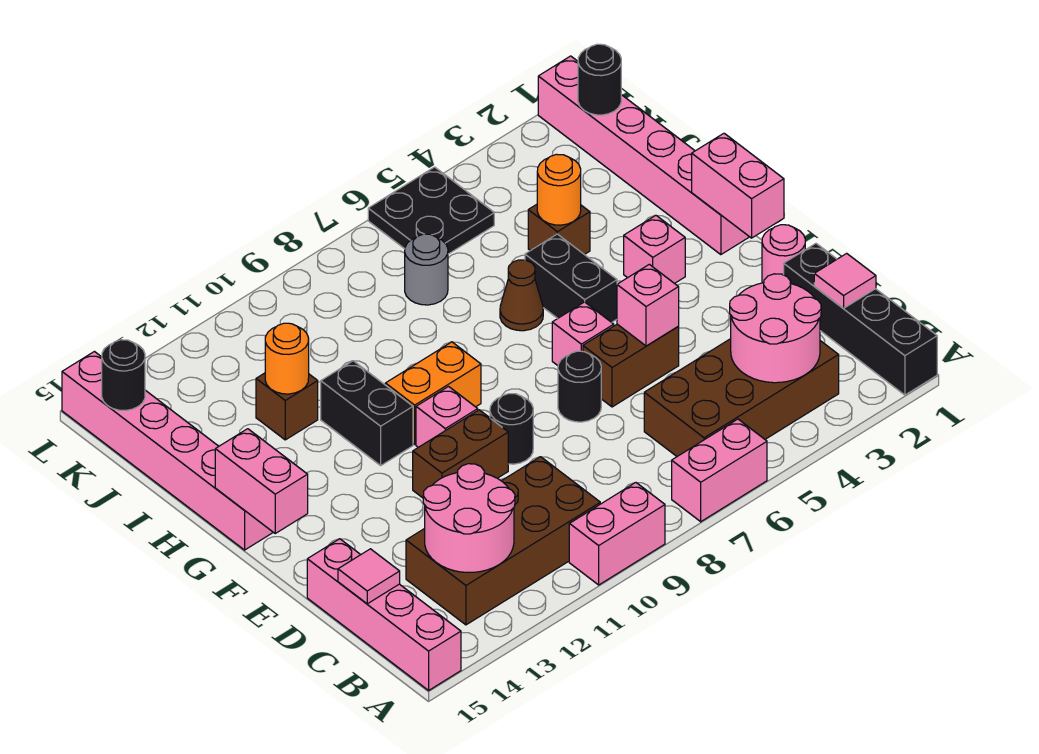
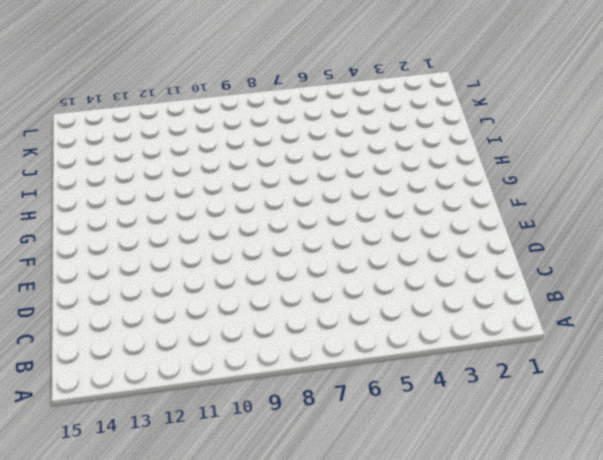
none -> black brick A1:D1 level 1
none -> pink brick A6:A7 level 1
none -> pink brick A9:A10 level 1
none -> pink brick A15:D15 level 1

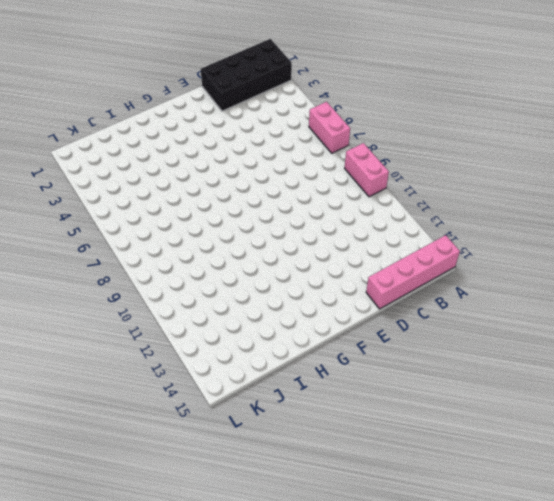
black brick A1:D2 level 1 -> black brick A1:D1 level 1
none -> brown brick B3:C6 level 1
none -> brown brick B10:C13 level 1
none -> pink round brick E1 level 1
none -> brown brick E5:E6 level 1

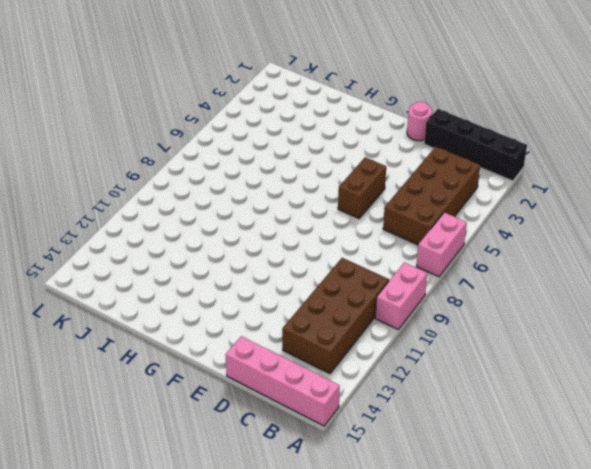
none -> black round brick E7 level 1
none -> black round brick E9 level 1
none -> brown brick E10:E11 level 1
none -> pink brick F6 level 1

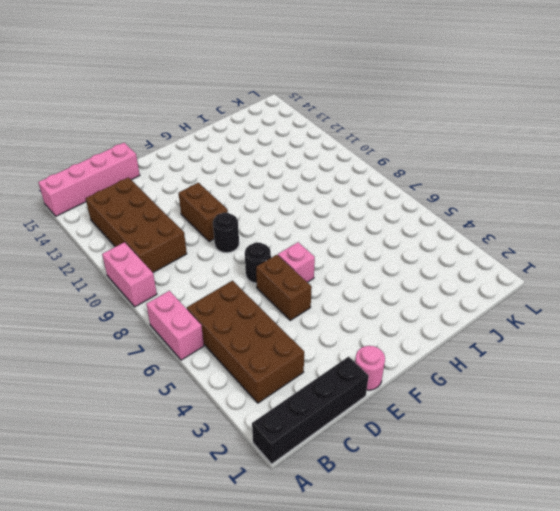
none -> pink brick F10 level 1
none -> pink brick G1:L1 level 1
none -> pink brick G3 level 1
none -> black brick G5:H5 level 1

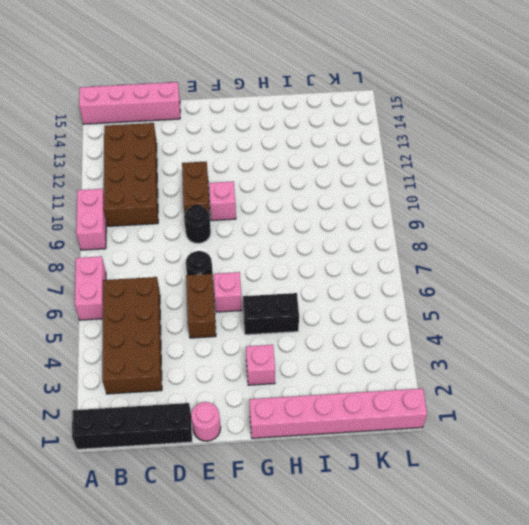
none -> orange brick G9:G10 level 1
none -> black brick G11:H11 level 1
none -> pink brick G15:L15 level 1
none -> brown cone H6 level 1

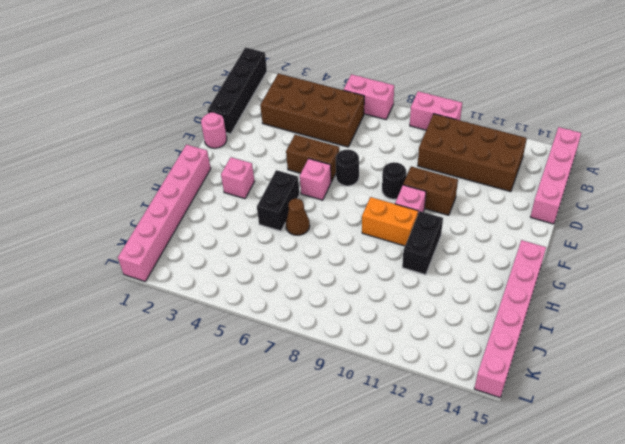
none -> brown brick I4 level 1
none -> brown brick I12 level 1
none -> grey round brick J7 level 1
none -> black plate K5:L6 level 1

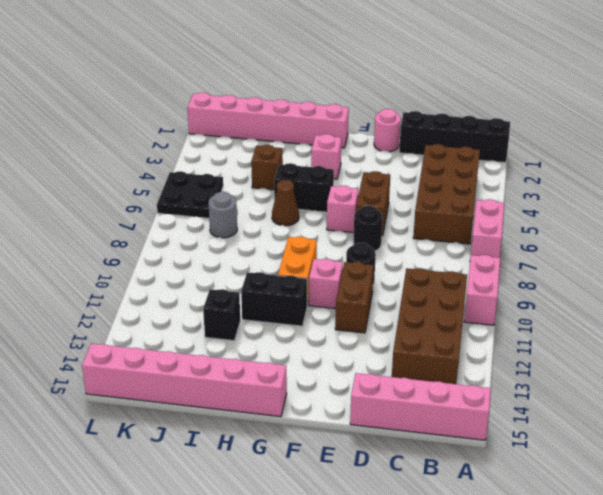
black brick I12 level 1 -> brown brick I12 level 1
none -> pink round brick B3:C4 level 2
none -> pink round brick B12:C13 level 2
none -> pink tile C1 level 2
none -> pink tile C15 level 2

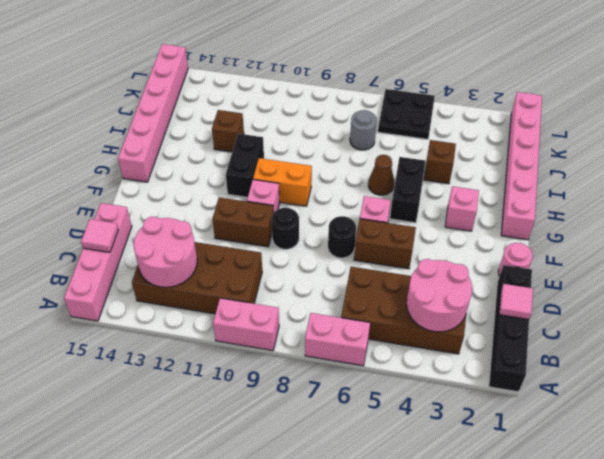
none -> pink brick E5 level 2
none -> pink brick F1:G1 level 2
none -> pink brick F15:G15 level 2
none -> orange round brick I4 level 2

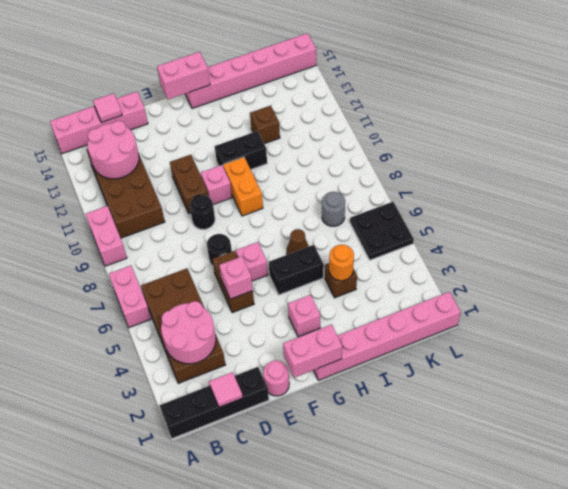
none -> orange round brick I12 level 2
none -> black round brick K1 level 2
none -> black round brick K15 level 2

